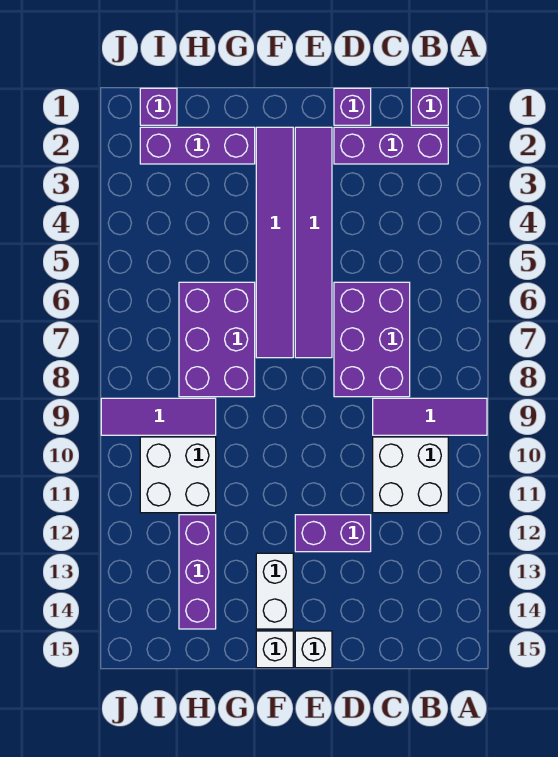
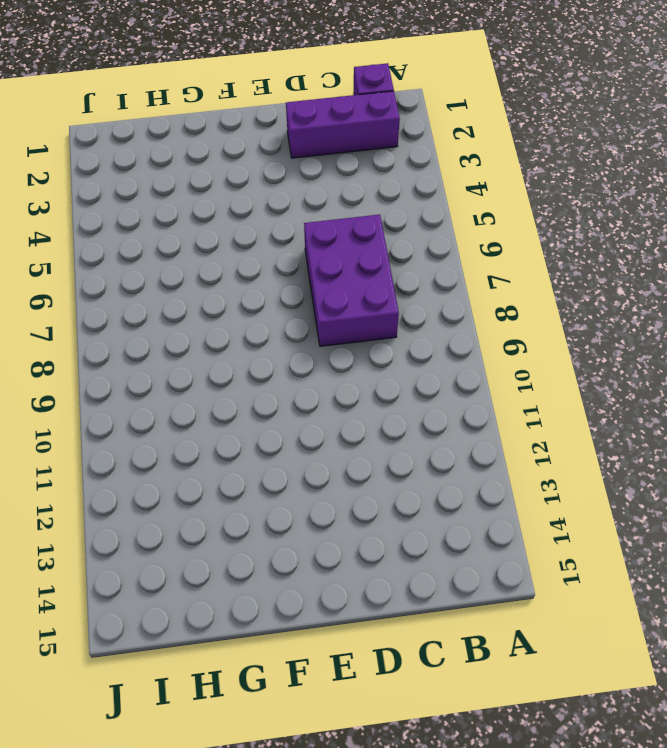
none -> purple tile A9:C9 level 1
none -> white brick B10:C11 level 1
none -> purple brick D1 level 1

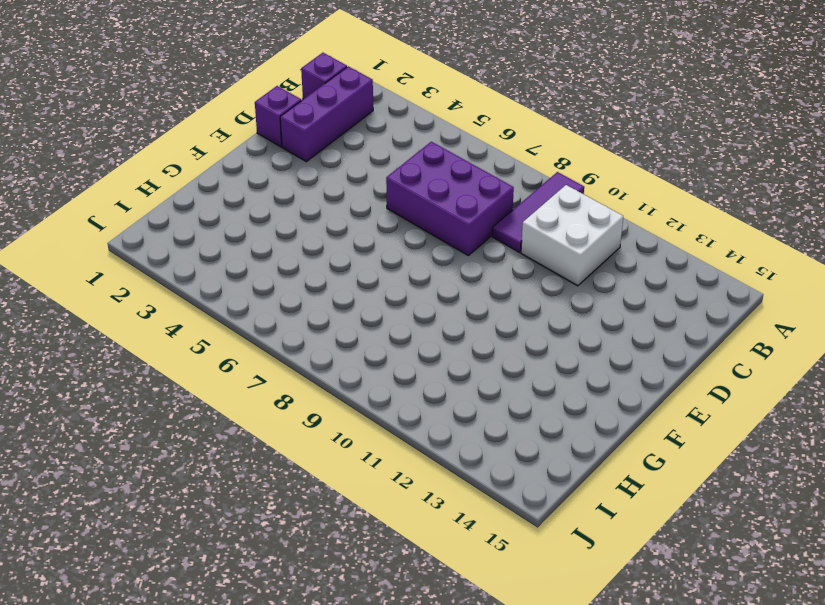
none -> purple brick D12:E12 level 1
none -> purple tile E2:E7 level 1
none -> white brick E15 level 1

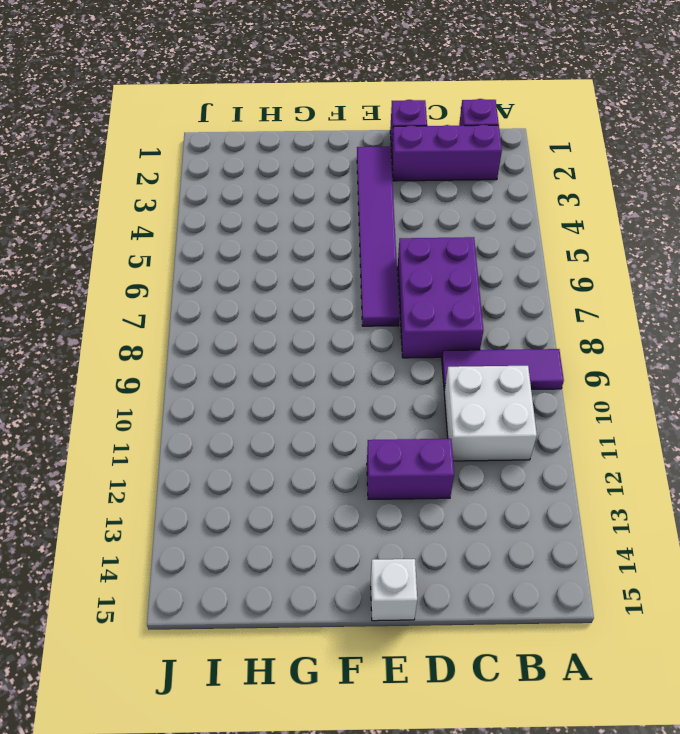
none -> purple tile F2:F7 level 1
none -> white brick F13:F14 level 1
none -> white brick F15 level 1

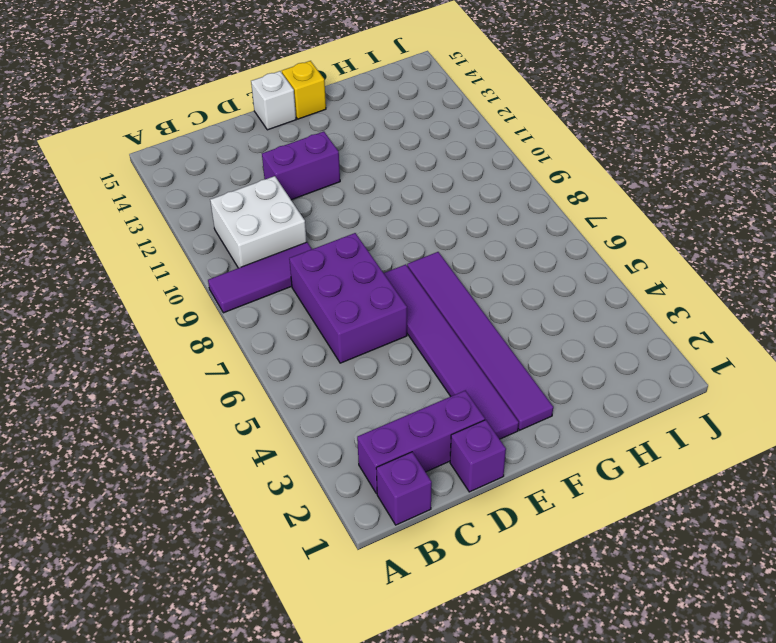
yellow brick F15 level 1 -> white brick F15 level 1
none -> white brick F13:F14 level 1
none -> purple brick G2:I2 level 1
none -> purple brick G6:H8 level 1

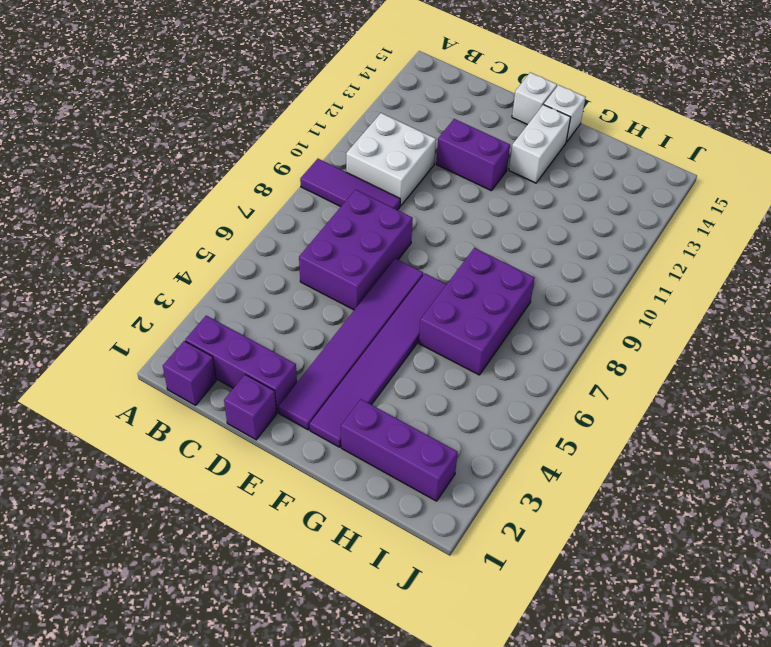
none -> purple tile H9:J9 level 1
none -> white brick H10:I11 level 1
none -> purple brick H12:H14 level 1

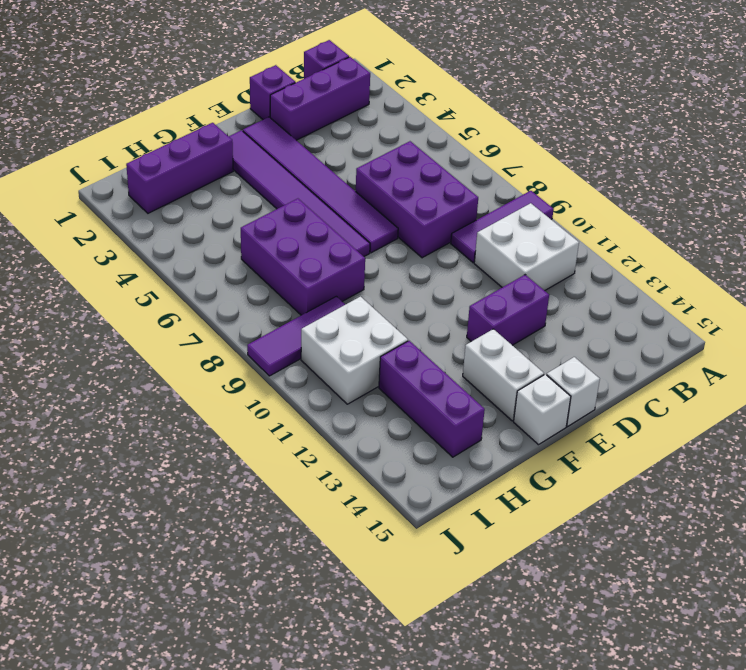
none -> purple brick I1 level 1

